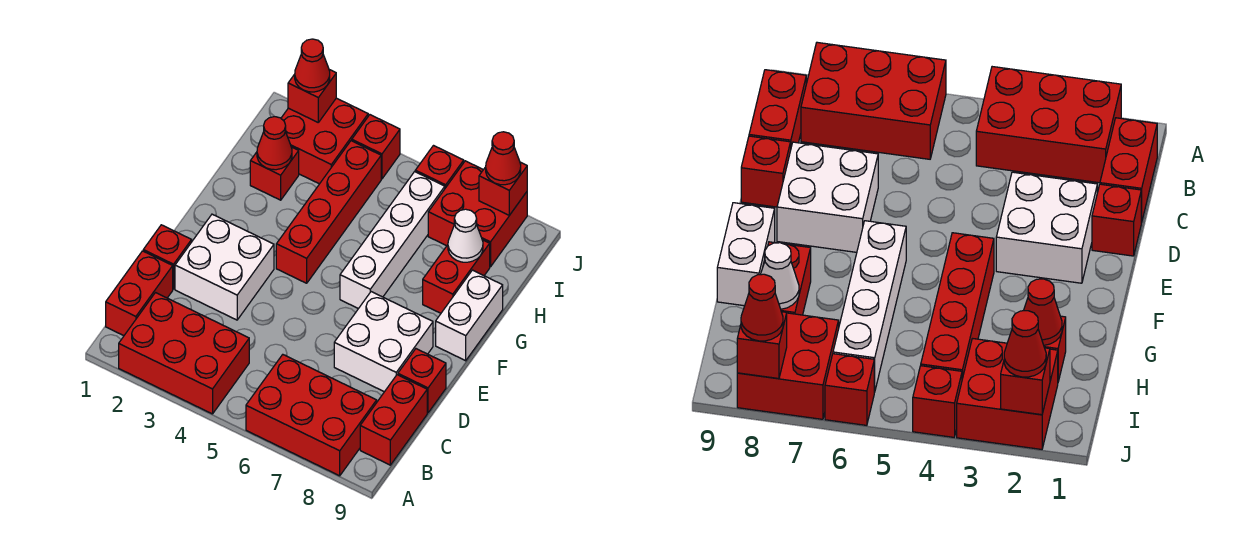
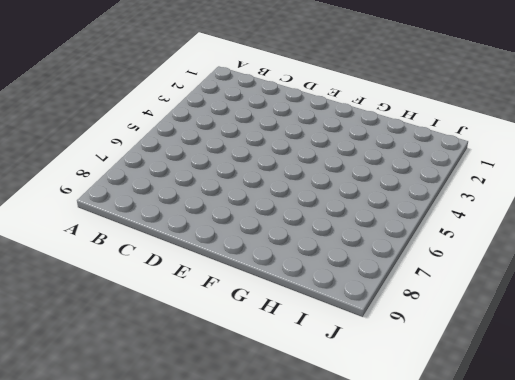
none -> red brick A2:B4 level 1
none -> red brick A6:B8 level 1
none -> red brick B1:C1 level 1

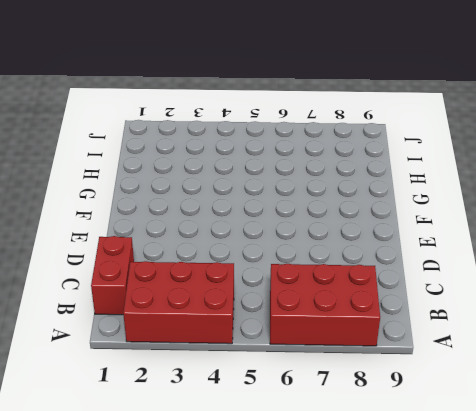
none -> red brick B9:C9 level 1
none -> red brick D1 level 1
none -> white brick D2:E3 level 1

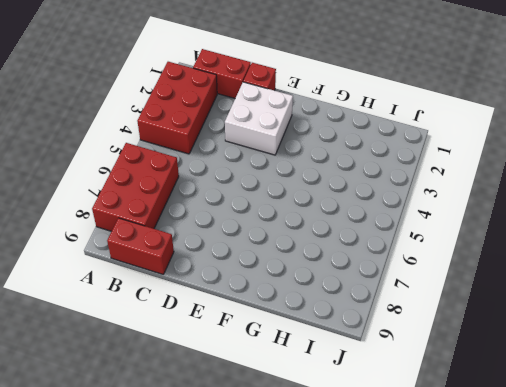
none -> white brick D7:E8 level 1
none -> red brick D9 level 1
none -> red brick F4:I4 level 1

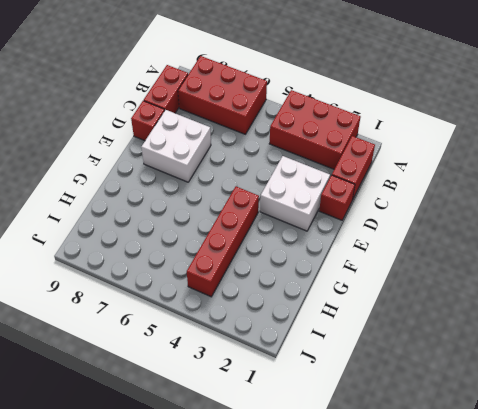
none -> white brick F6:I6 level 1
none -> white brick F9:G9 level 1
none -> red brick G8:H8 level 1

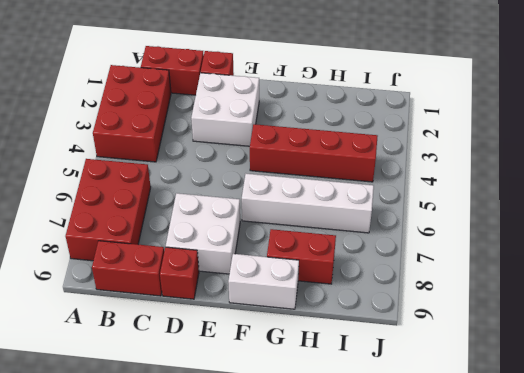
none -> red brick H2 level 1
none -> red brick I2:J3 level 1
none -> red brick I7:J8 level 1

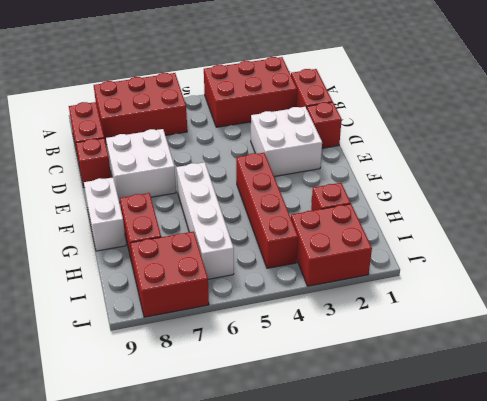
none -> red brick J4 level 1
none -> red brick J6 level 1
none -> red cone H2 level 2

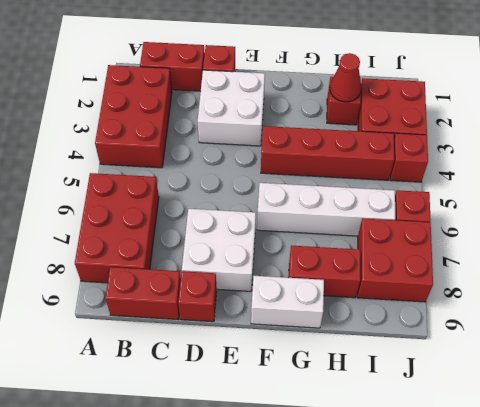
none -> white cone H8 level 2
none -> red brick J2 level 2
none -> red brick J8 level 2

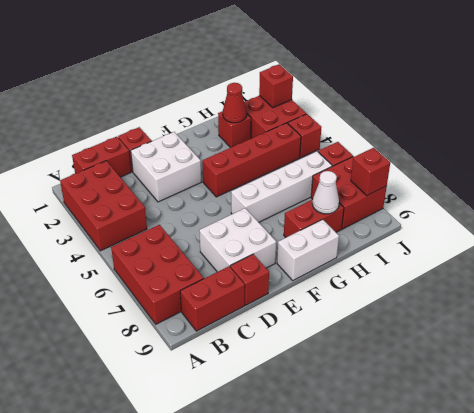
none -> red cone J2 level 3
none -> red cone J8 level 3

